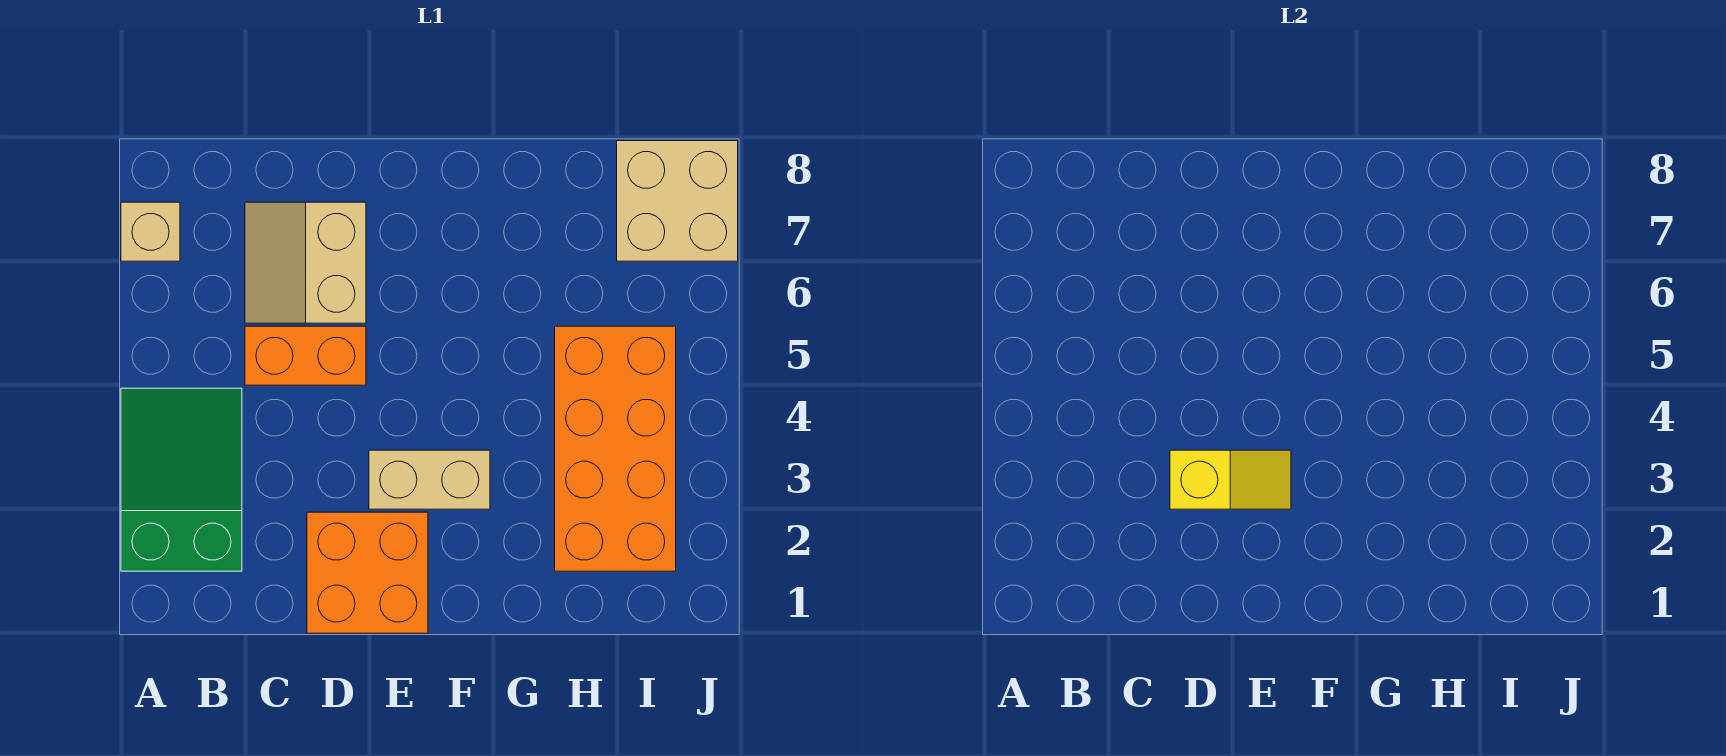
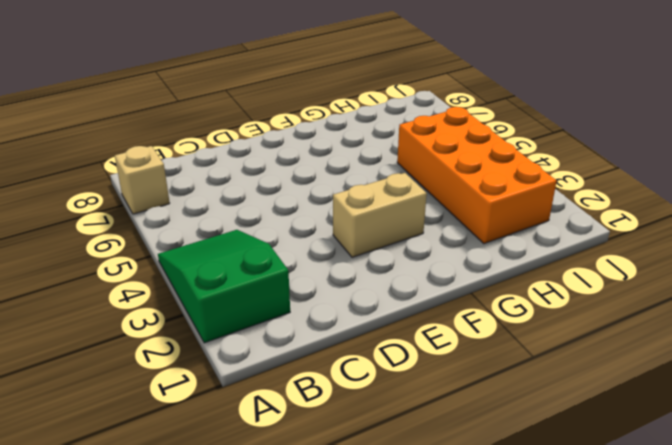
none -> orange brick C5:D5 level 1
none -> tan slope C6:D7 level 1 top D

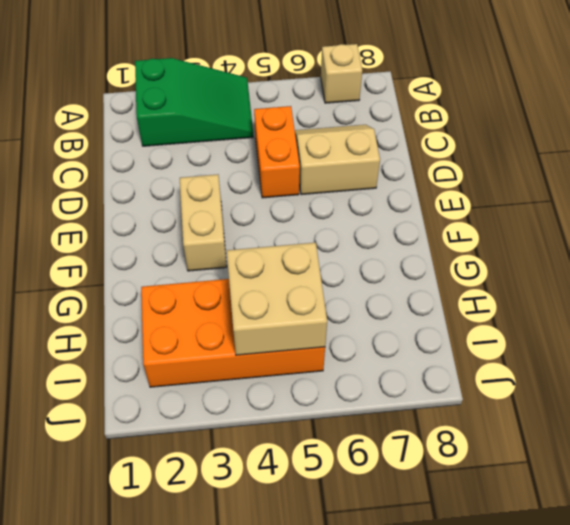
tan brick H4:I5 level 2 -> tan brick I7:J8 level 1
none -> orange brick D1:E2 level 1
none -> yellow slope D3:E3 level 2 top D

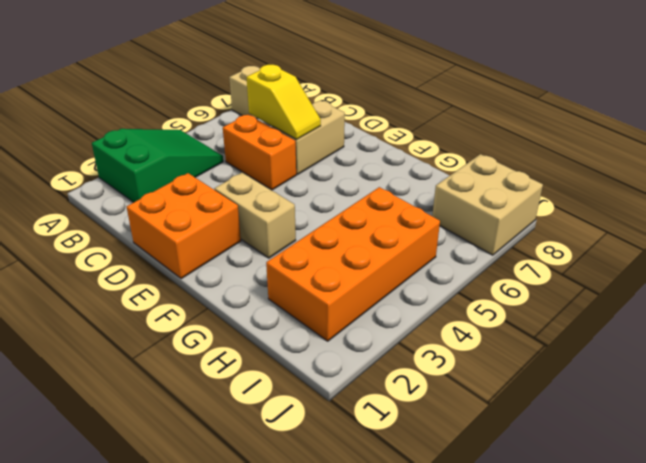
yellow slope C6:D6 level 2 top C -> yellow slope D3:E3 level 2 top D

